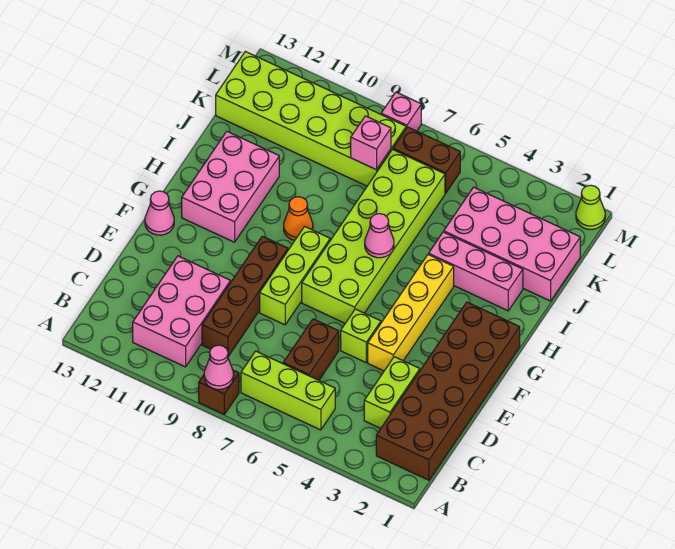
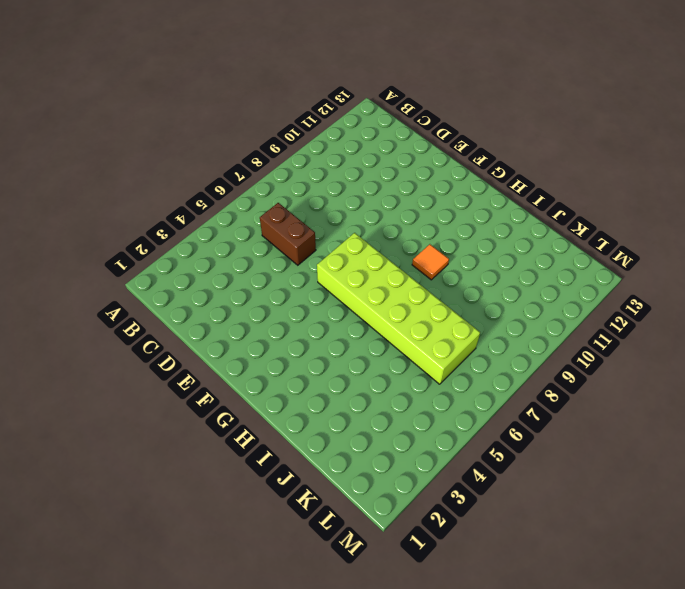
orange tile H9 level 1 -> orange cone H9 level 1
none -> brown brick A8 level 1
none -> brown brick B1:G2 level 1
none -> lime brick B5:B7 level 1

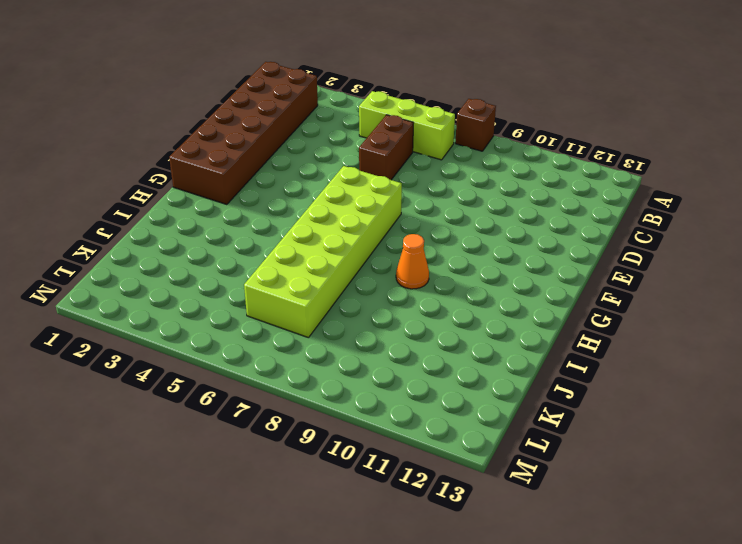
none -> pink brick B10:D11 level 1
none -> lime brick C3:D3 level 1
none -> brown brick C9:F9 level 1

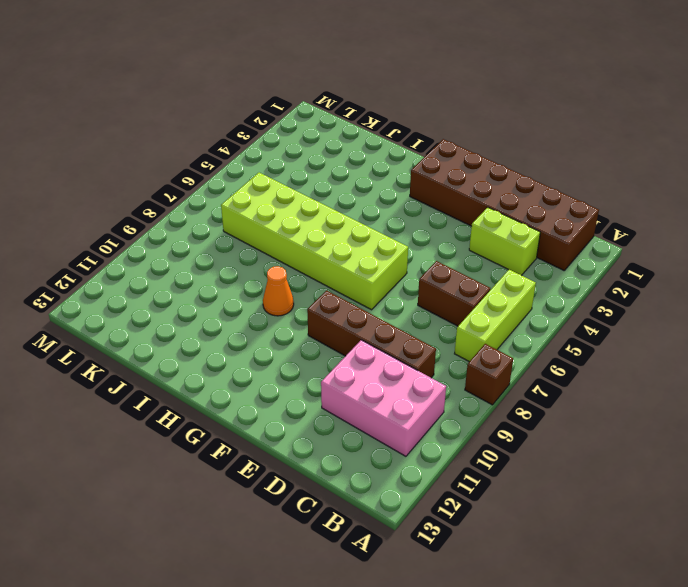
none -> yellow brick E4:H4 level 1
none -> lime brick E5 level 1
none -> lime brick E8:G8 level 1

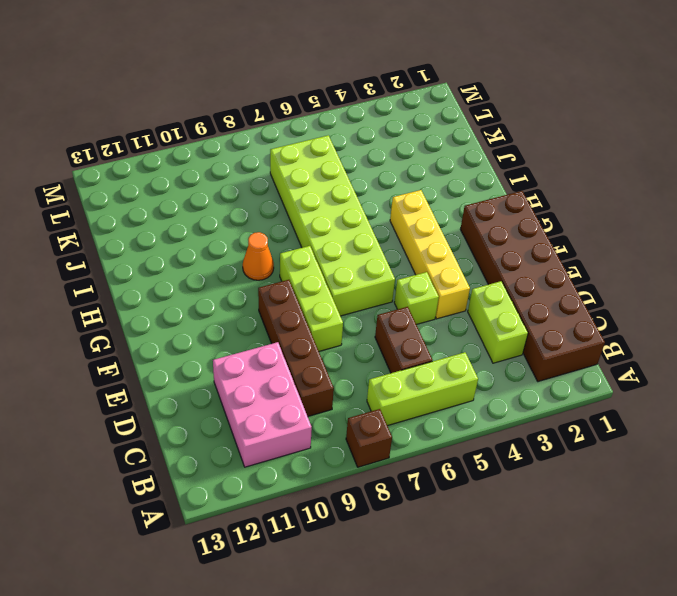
none -> pink cone F13 level 1
none -> pink brick G11:I12 level 1
none -> pink brick I2:I4 level 1

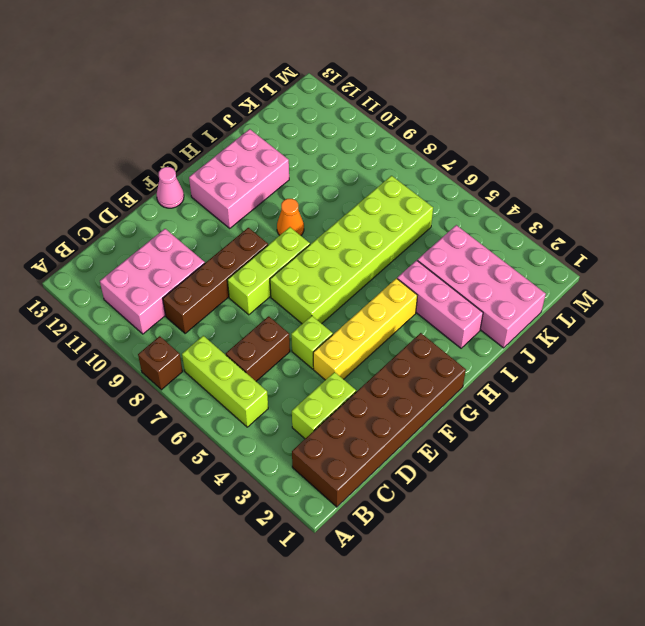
none -> lime brick K8:L13 level 1
none -> brown brick L6:L7 level 1
none -> lime cone M1 level 1

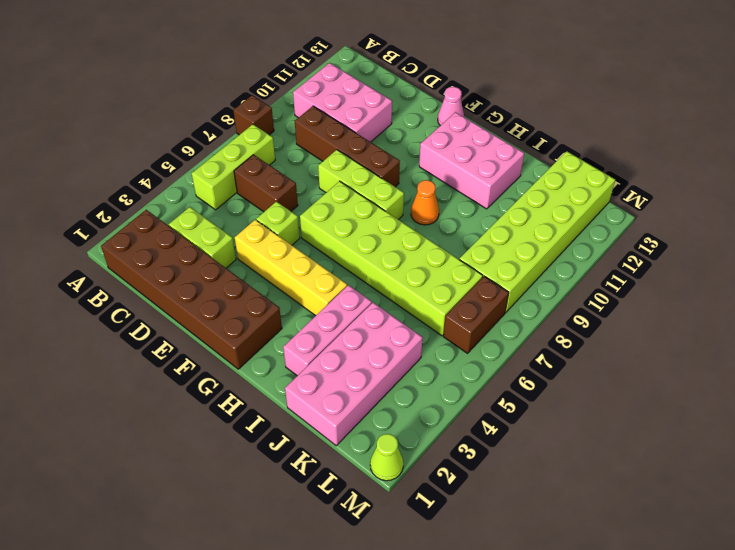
none -> pink brick M8 level 1
none -> pink cone A8 level 2
none -> pink cone H6 level 2

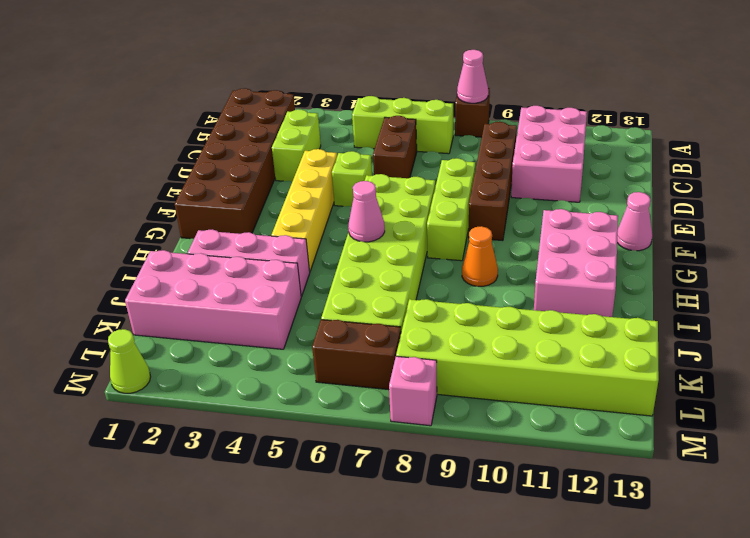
none -> pink brick K8 level 2

